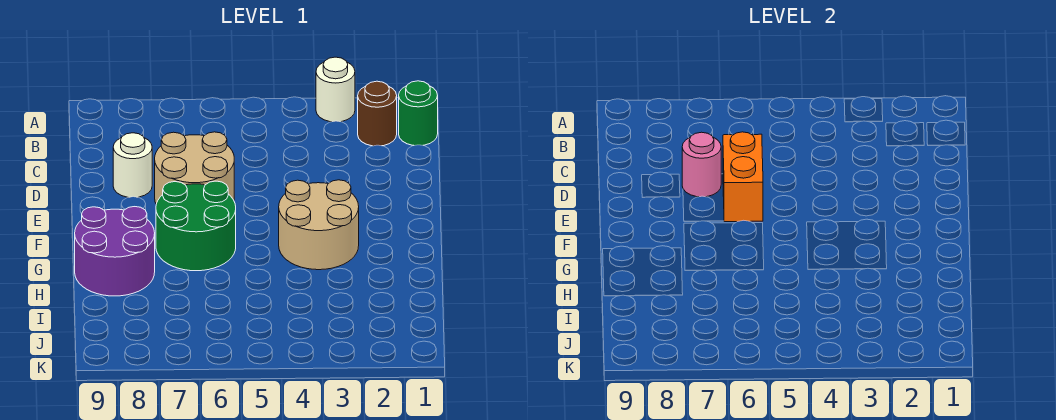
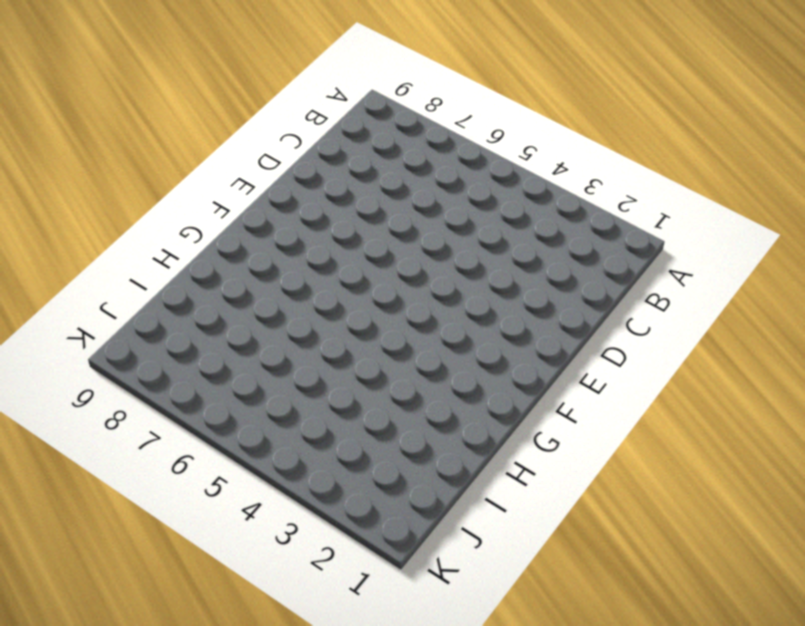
none -> white round brick A3 level 1
none -> green round brick B1 level 1

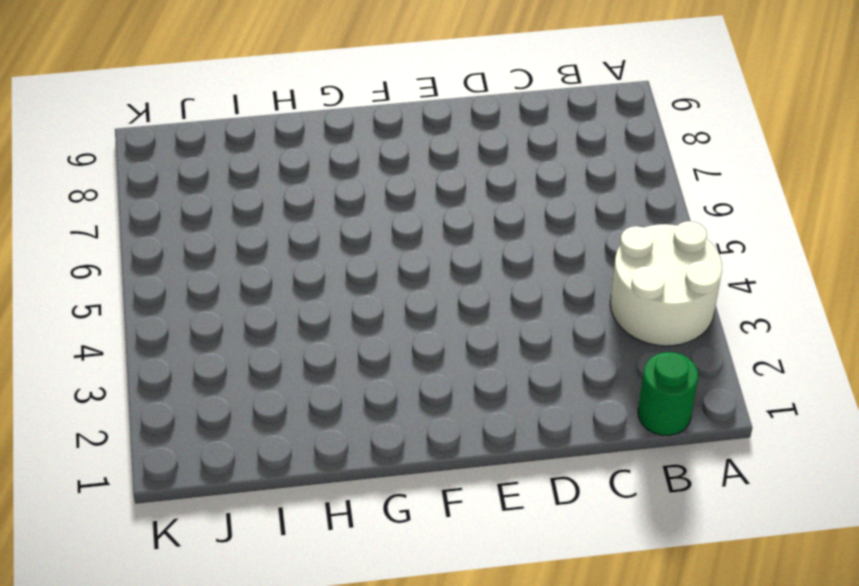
white round brick A3:B4 level 1 -> white round brick A3 level 1
none -> brown round brick B2 level 1
none -> tan round brick D6:E7 level 1

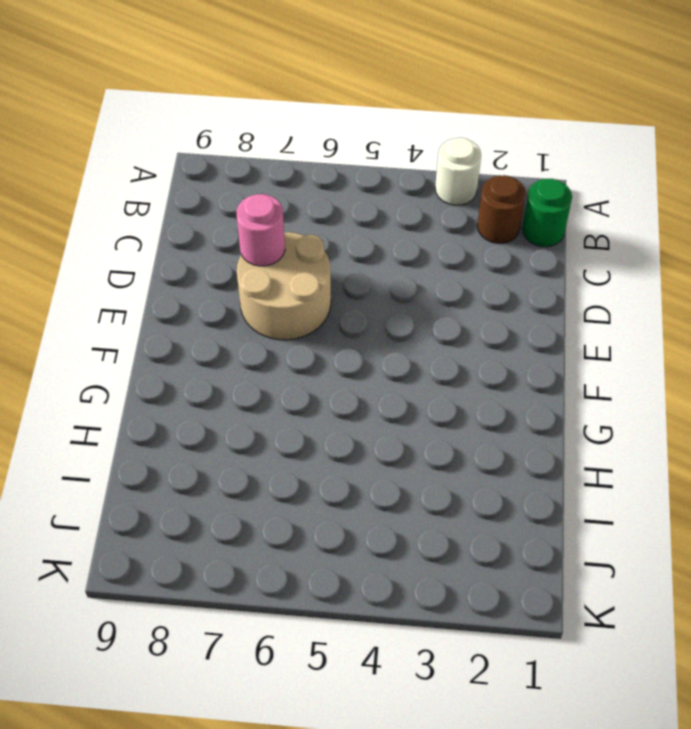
none -> white round brick D8 level 1
none -> tan round brick F3:G4 level 1

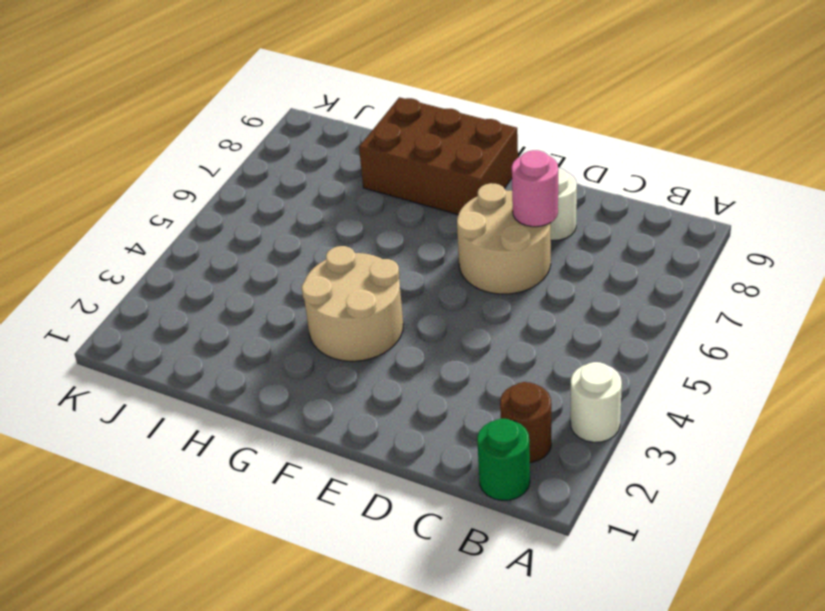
brown brick F8:H9 level 1 -> purple round brick G8:H9 level 1
none -> green round brick F6:G7 level 1
none -> orange brick D6:E6 level 2

